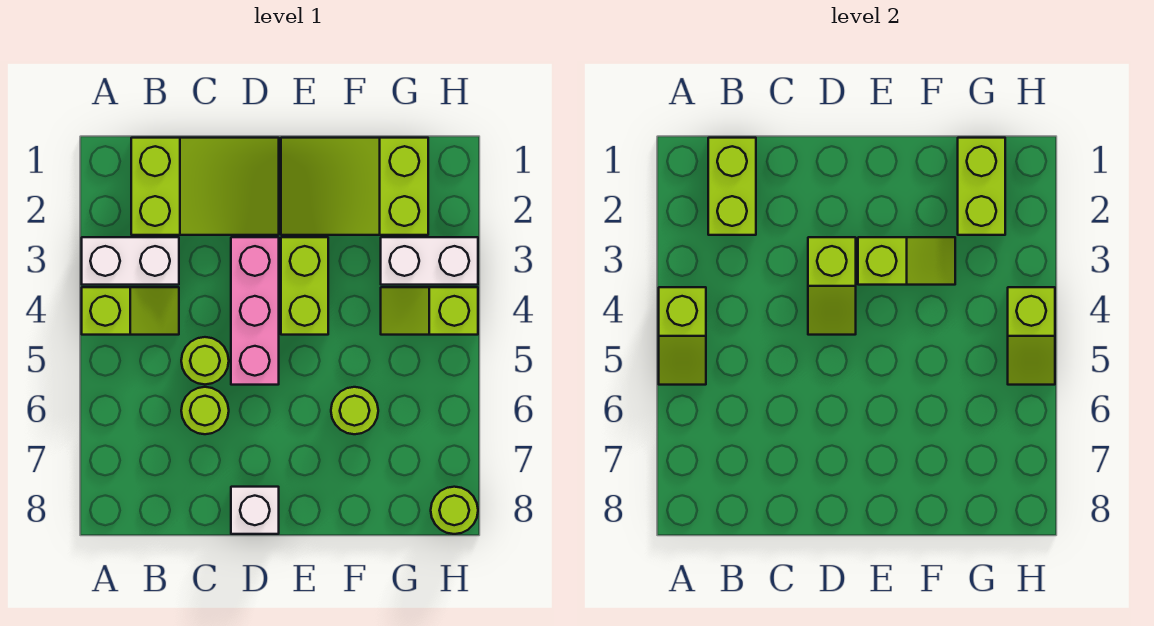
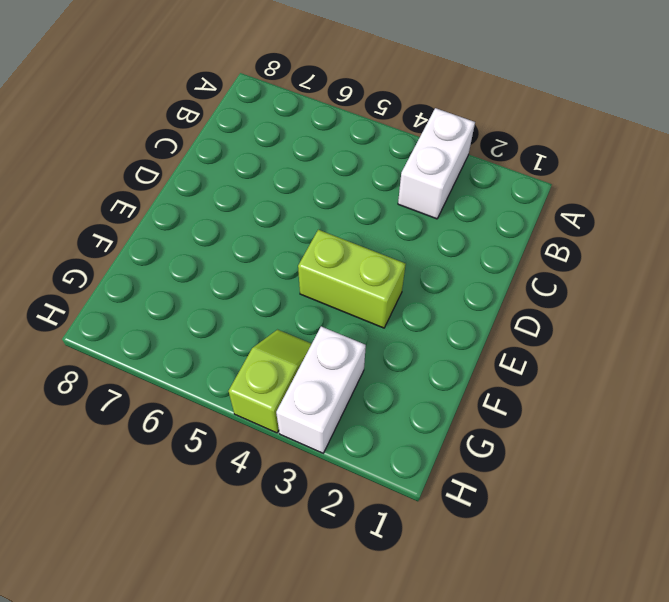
none -> lime slope A4:B4 level 1 top A
none -> lime slope B1:D2 level 1 top B
none -> lime round brick C5 level 1

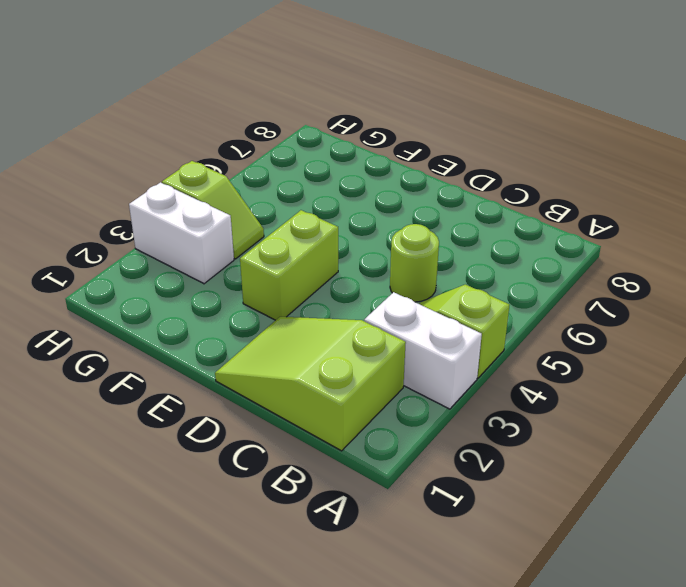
none -> lime round brick C6 level 1
none -> pink brick D3:D5 level 1
none -> white brick D8 level 1

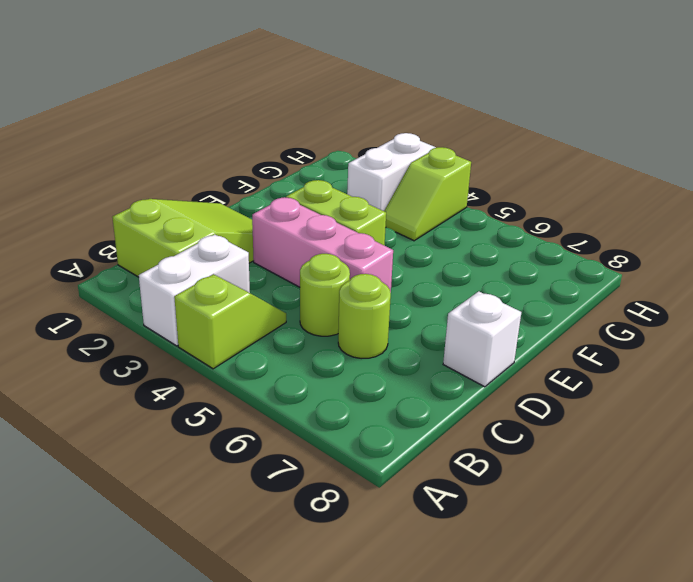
none -> lime slope E1:G2 level 1 top G
none -> lime round brick F6 level 1
none -> lime round brick H8 level 1

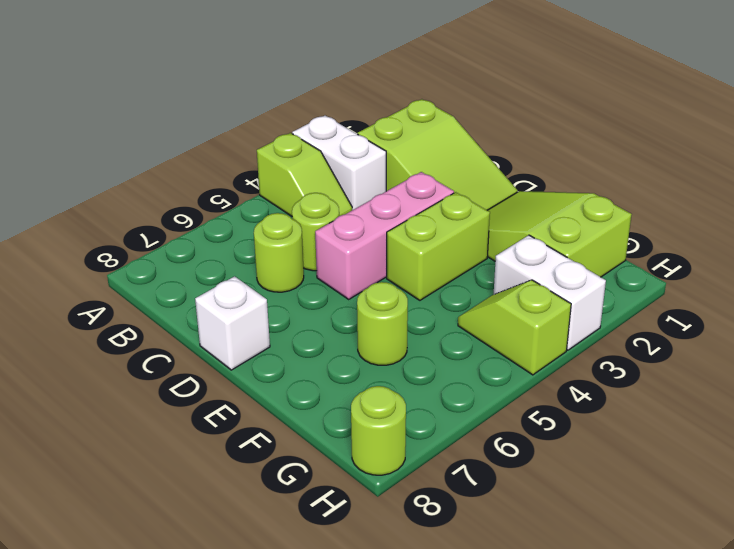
none -> lime slope A4:A5 level 2 top 4
none -> lime brick B1:B2 level 2
none -> lime slope D3:D4 level 2 top 3

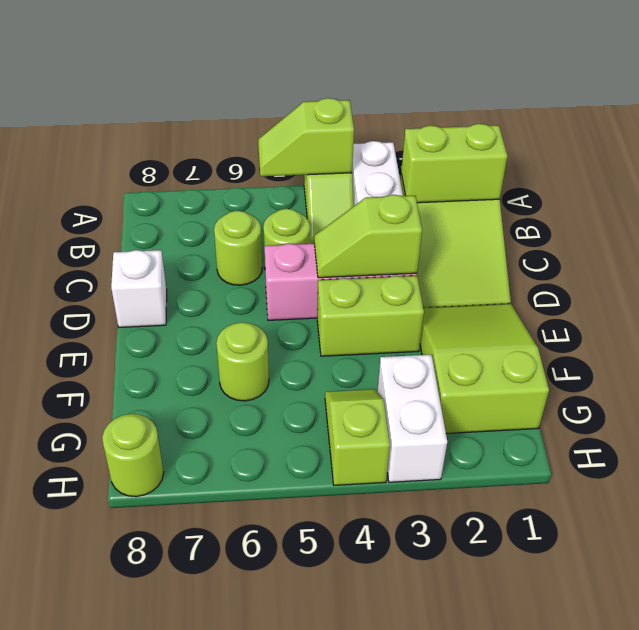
none -> lime slope E3:F3 level 2 top E
none -> lime brick G1:G2 level 2
none -> lime slope H4:H5 level 2 top 4

